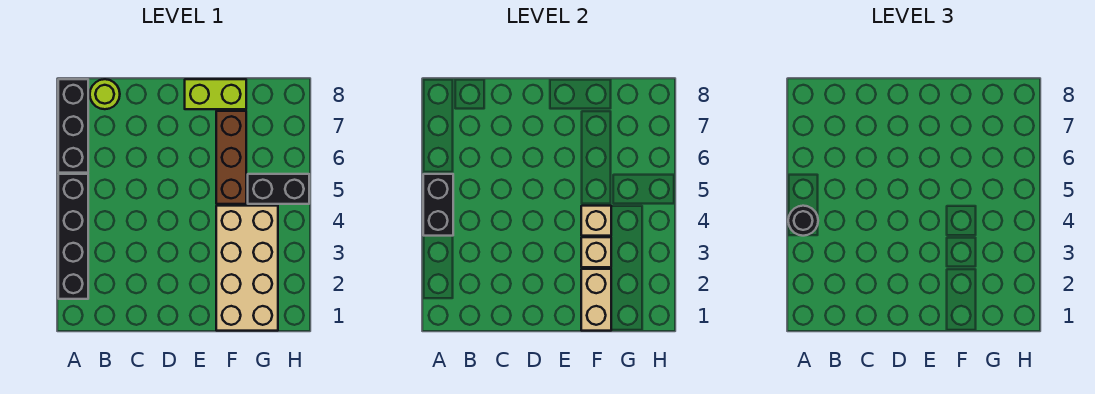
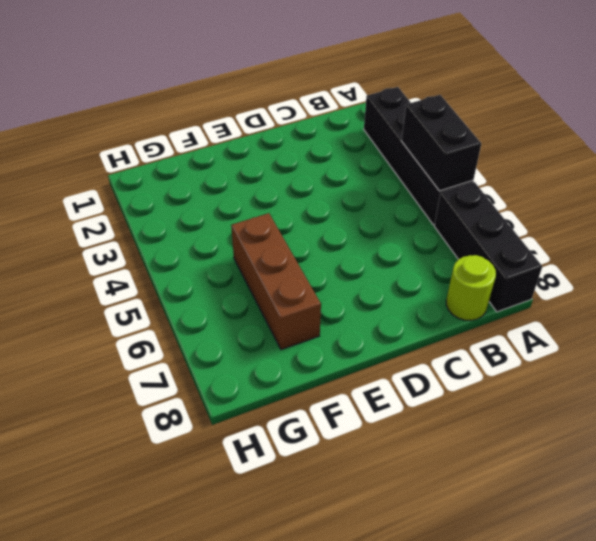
none -> lime brick E8:F8 level 1
none -> tan brick F1:G4 level 1
none -> black brick G5:H5 level 1

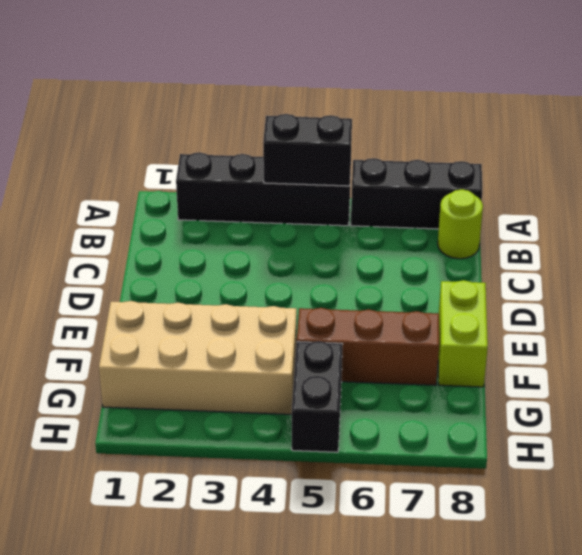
none -> tan brick F1:F2 level 2
none -> tan brick F3 level 2
none -> tan brick F4 level 2

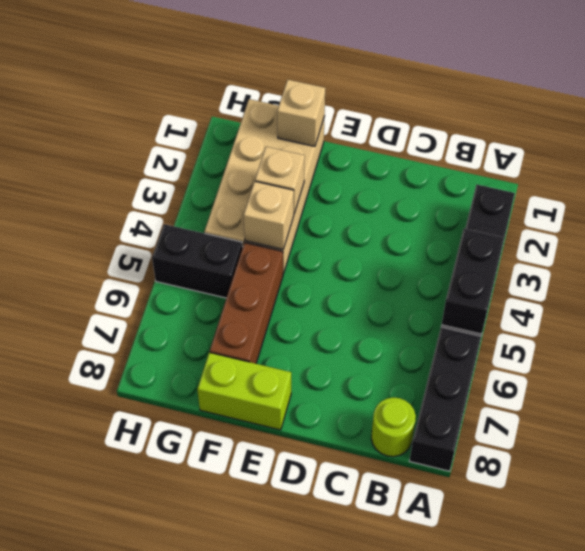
tan brick F1 level 2 -> tan brick F1:F2 level 2
none -> black round brick A4 level 3

